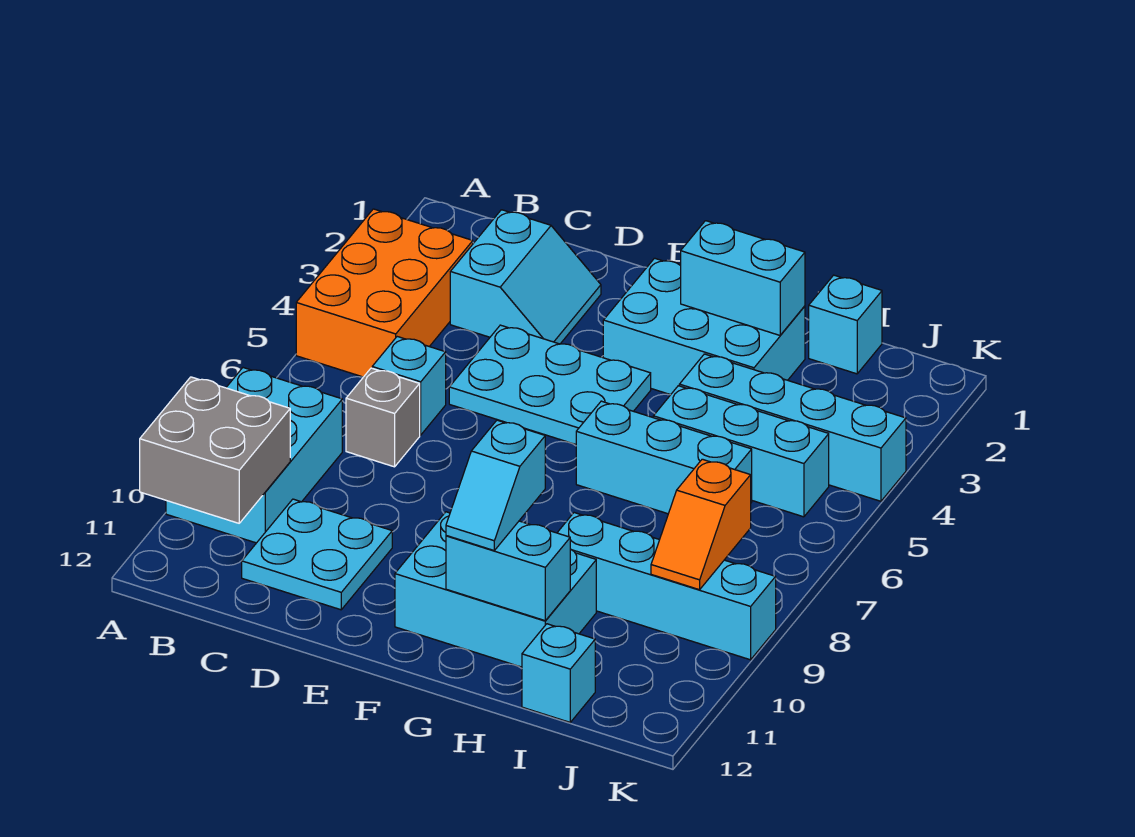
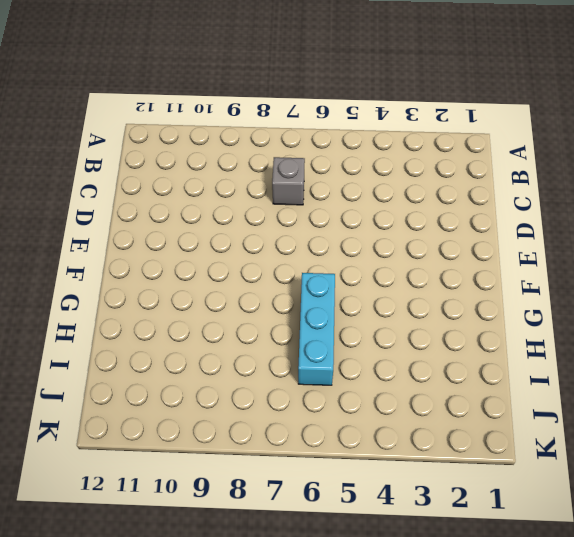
none -> orange brick A3:B5 level 1
none -> cyan brick A8:B10 level 1
none -> cyan slope C2:D3 level 1 top C

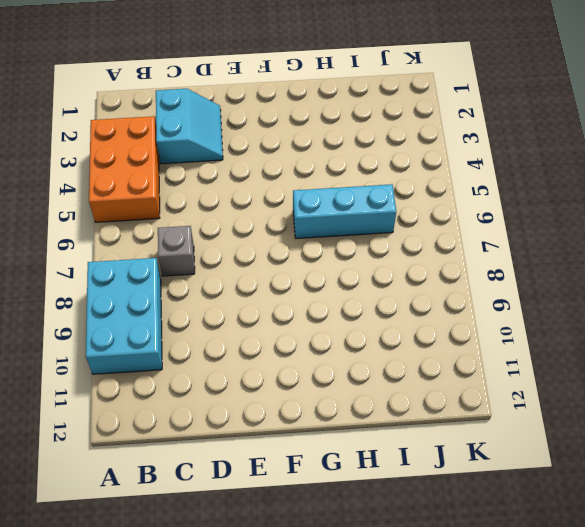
none -> cyan brick C6 level 1
none -> cyan plate C10:D11 level 1
none -> cyan plate D4:F5 level 1

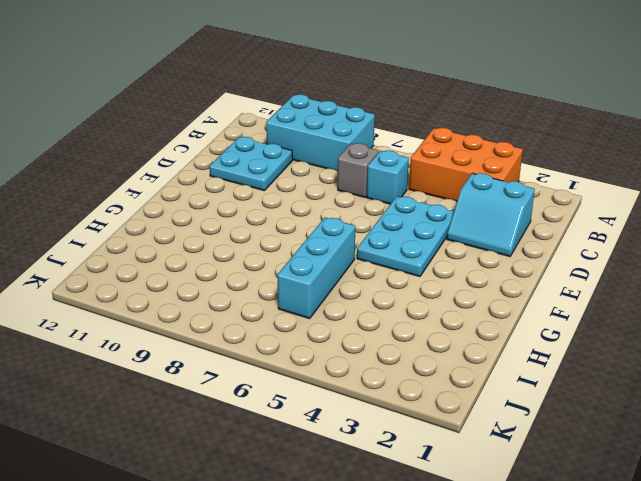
none -> cyan brick F2:H3 level 1
none -> cyan brick F10:H11 level 1
none -> cyan brick H4:K4 level 1

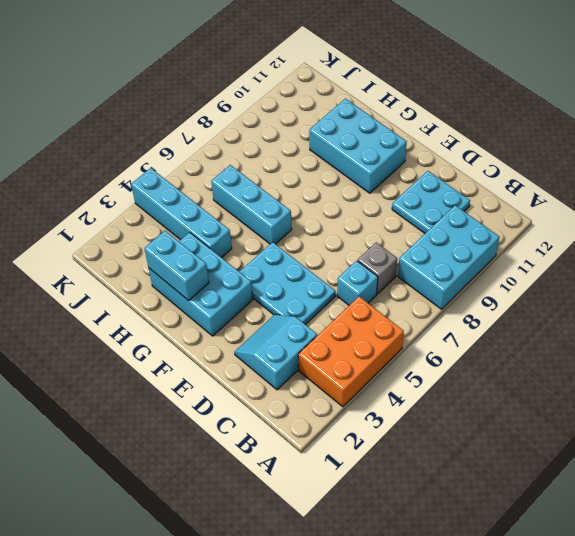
none -> cyan brick H5:J5 level 1
none -> cyan brick H9:K9 level 1
none -> cyan brick I1 level 1

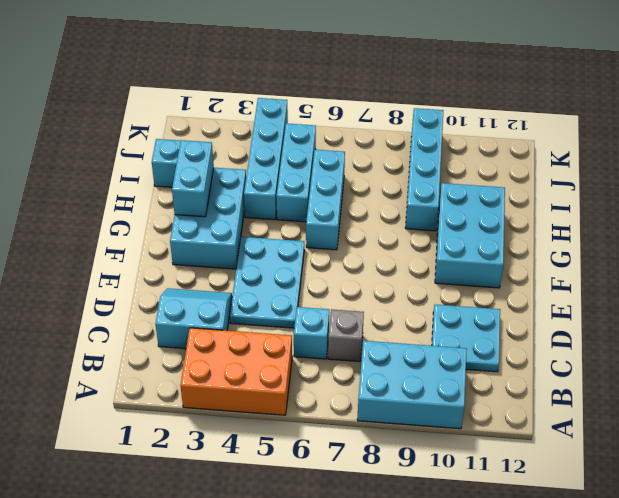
none -> cyan brick I12 level 1
none -> grey brick A10:B11 level 2
none -> cyan brick G11:H11 level 2

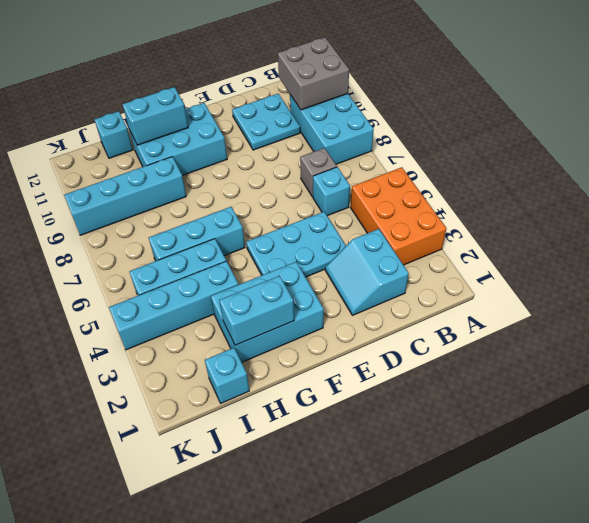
none -> orange slope J8:J9 level 2 top 8
none -> cyan slope G10:G11 level 3 top 10

